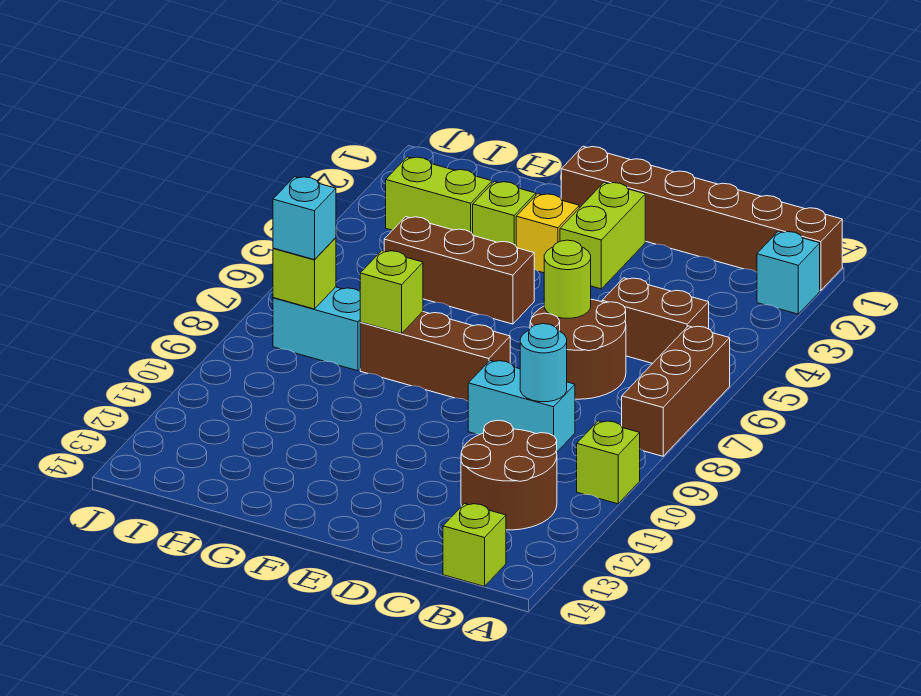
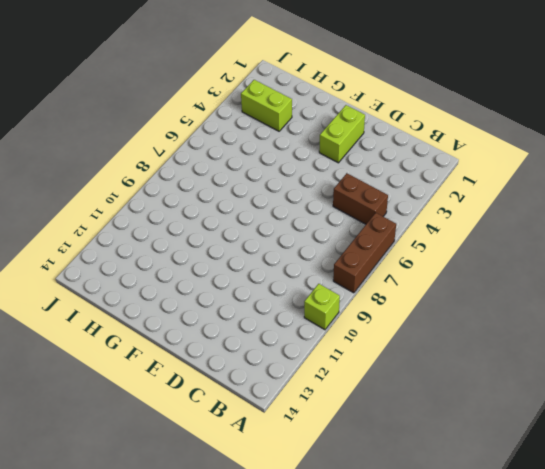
none -> brown brick A1:F1 level 1
none -> cyan brick A2 level 1
none -> brown round brick B11:C12 level 1

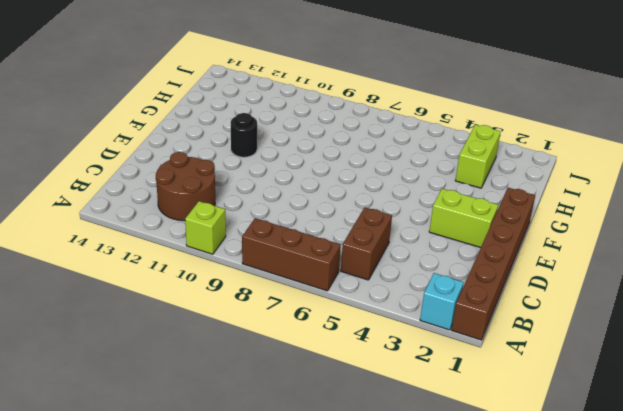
black round brick F11 level 1 -> none
none -> lime brick B14 level 1
none -> brown round brick C6:D7 level 1
none -> cyan brick C9:D9 level 1

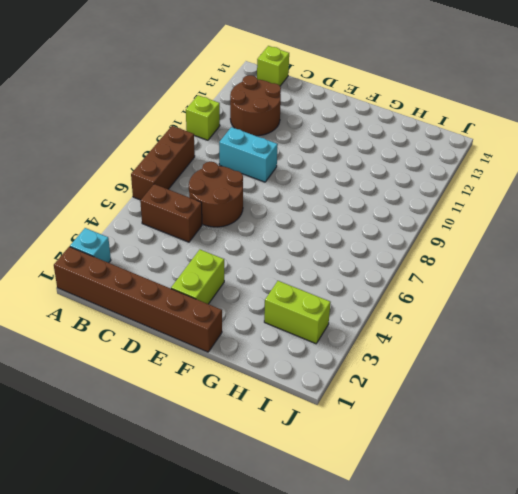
none -> brown brick E8:G8 level 1
none -> yellow brick F3 level 1
none -> brown brick F5:H5 level 1

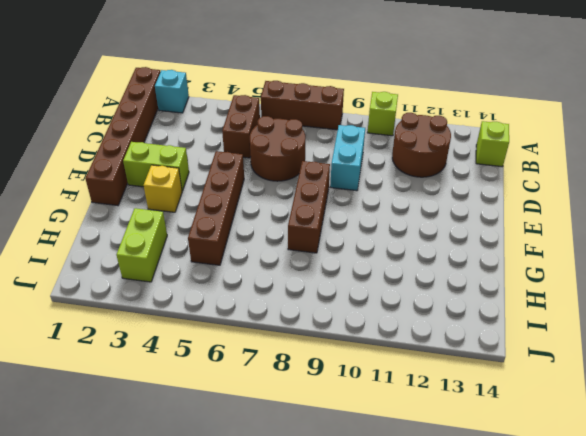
brown brick E5:H5 level 1 -> brown brick F5:H5 level 1
none -> lime brick G3 level 1
none -> cyan brick H8:I8 level 1
none -> cyan round brick C9 level 2

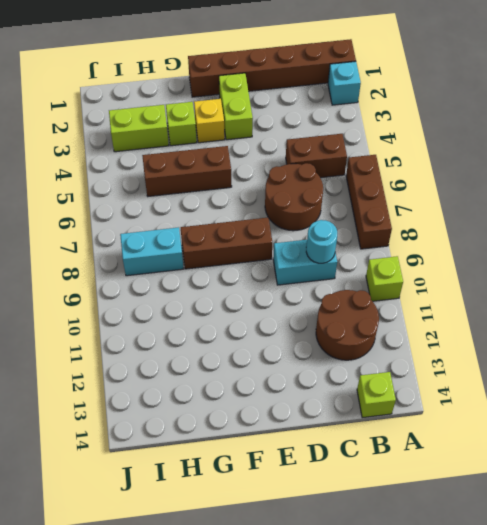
none -> lime round brick D6 level 2
none -> lime brick G8 level 2
none -> lime brick I8 level 2

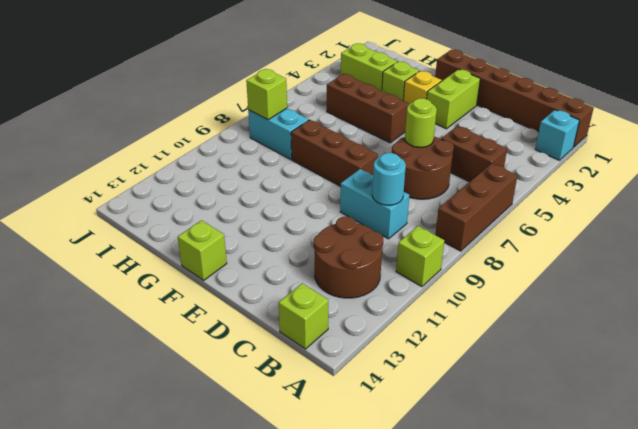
lime brick F14 level 1 -> lime brick G8 level 2
none -> cyan brick I8 level 3

